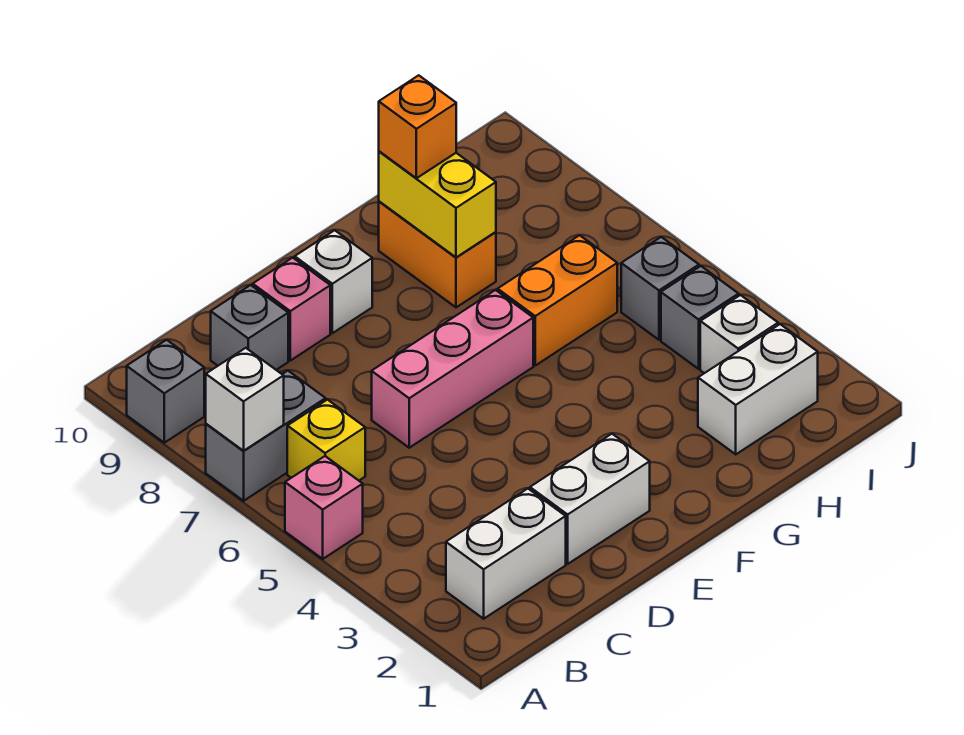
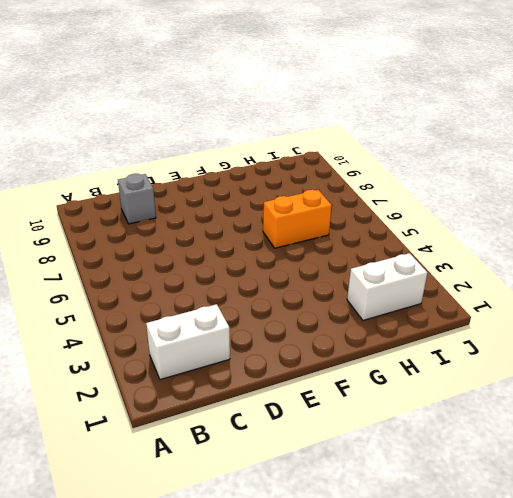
none -> pink brick A5 level 1
none -> grey brick A7:B7 level 1
none -> grey brick A9 level 1

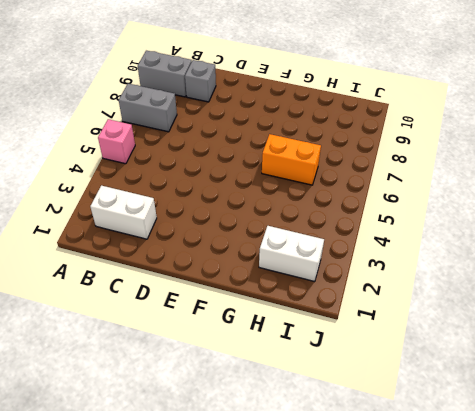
grey brick A9:B9 level 1 -> grey brick A9 level 1
none -> yellow brick B6 level 1
none -> white brick D2:E2 level 1
none -> pink brick D6:F6 level 1

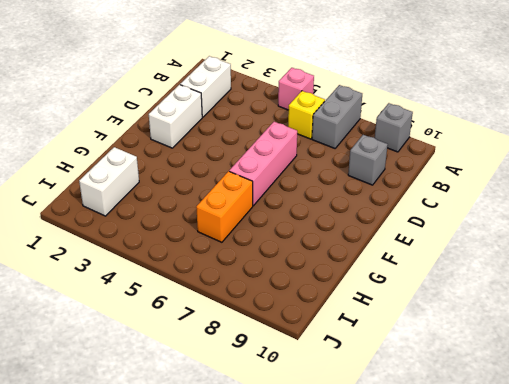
none -> pink brick D9 level 1
none -> white brick E9 level 1
none -> orange brick G8:G9 level 1

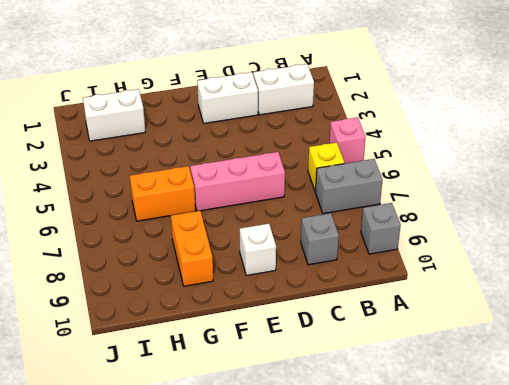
none -> pink brick D9 level 1
none -> white brick I3 level 1
none -> grey brick I4 level 1

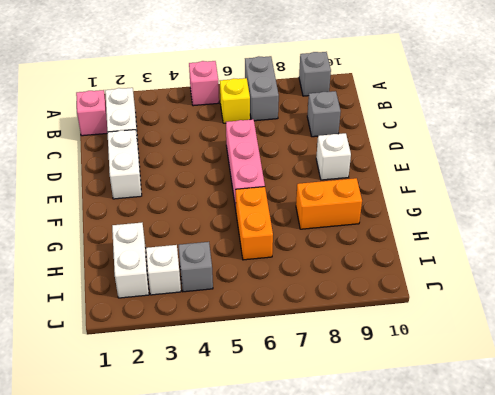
pink brick B1 level 1 -> pink brick D9 level 1
none -> grey brick I5 level 1
none -> white brick A7 level 2
none -> yellow brick G8:G9 level 2

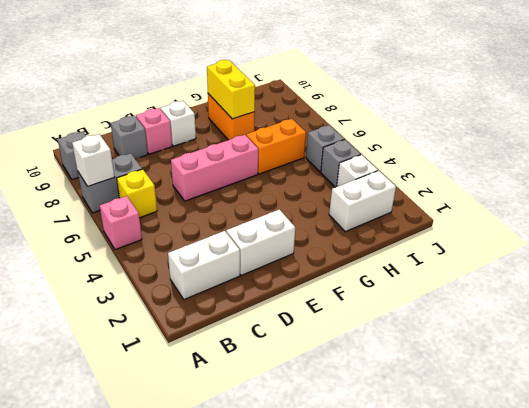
none -> orange brick G9 level 3

